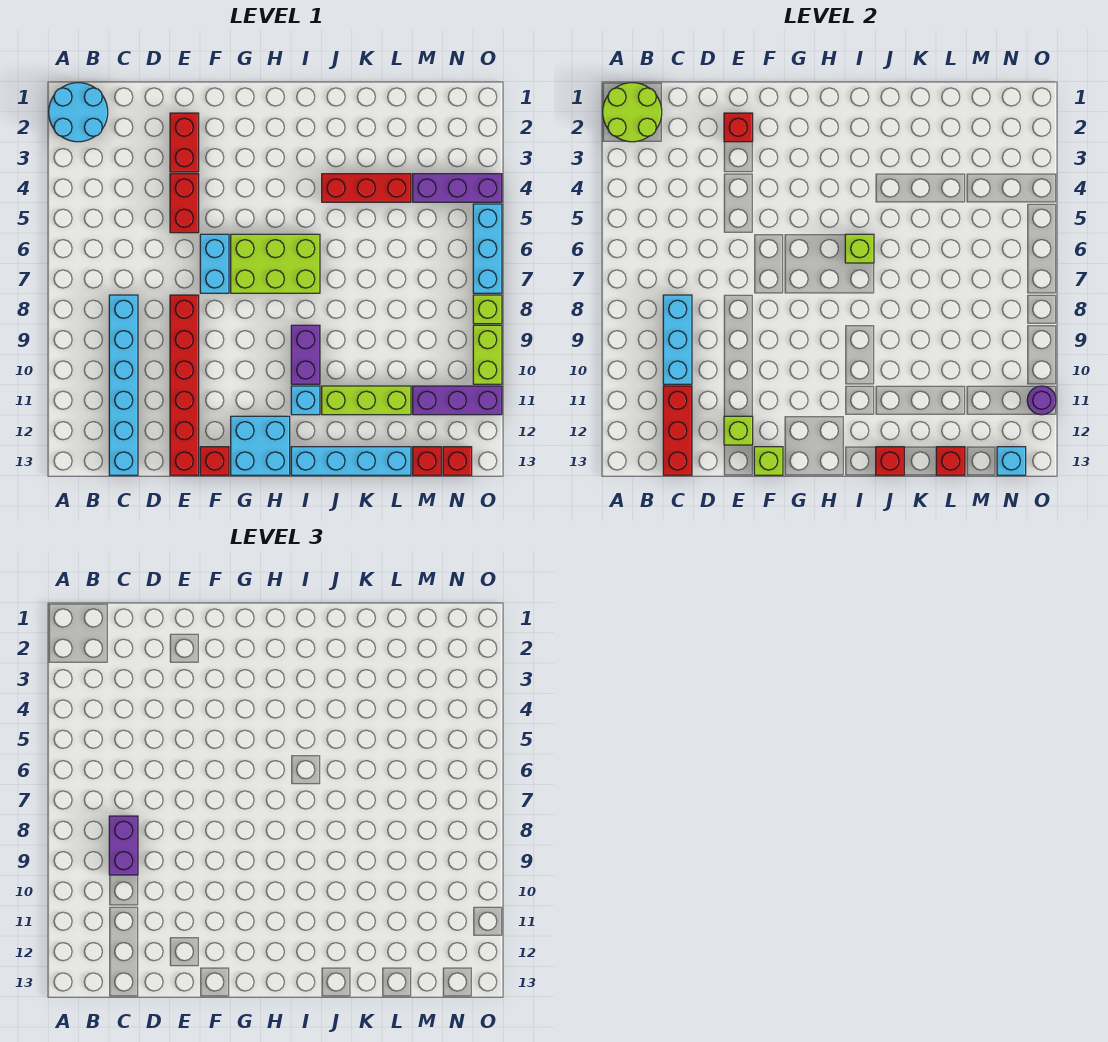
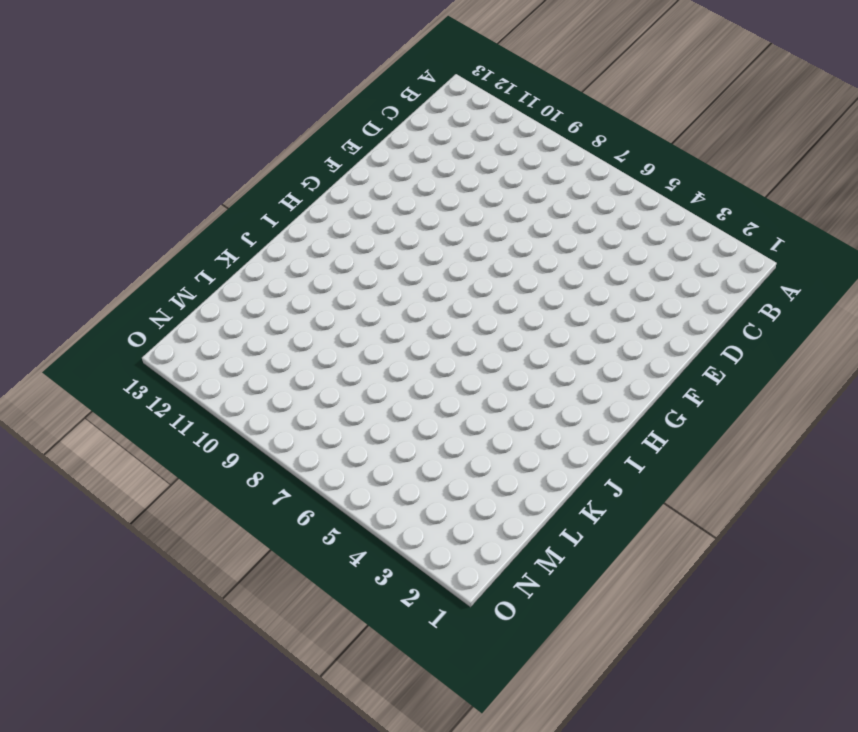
none -> cyan round brick A1:B2 level 1
none -> cyan brick C8:C13 level 1
none -> red brick E2:E3 level 1
none -> red brick E4:E5 level 1

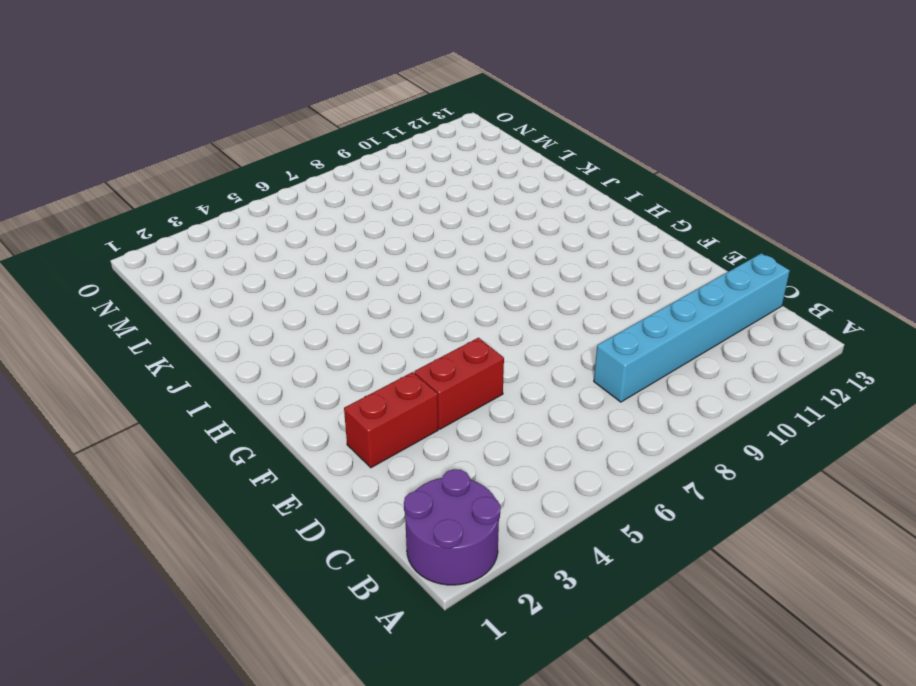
purple round brick A1:B2 level 1 -> cyan round brick A1:B2 level 1
none -> red brick E8:E13 level 1
none -> cyan brick F6:F7 level 1
none -> red brick F13 level 1
none -> lime brick G6:I7 level 1

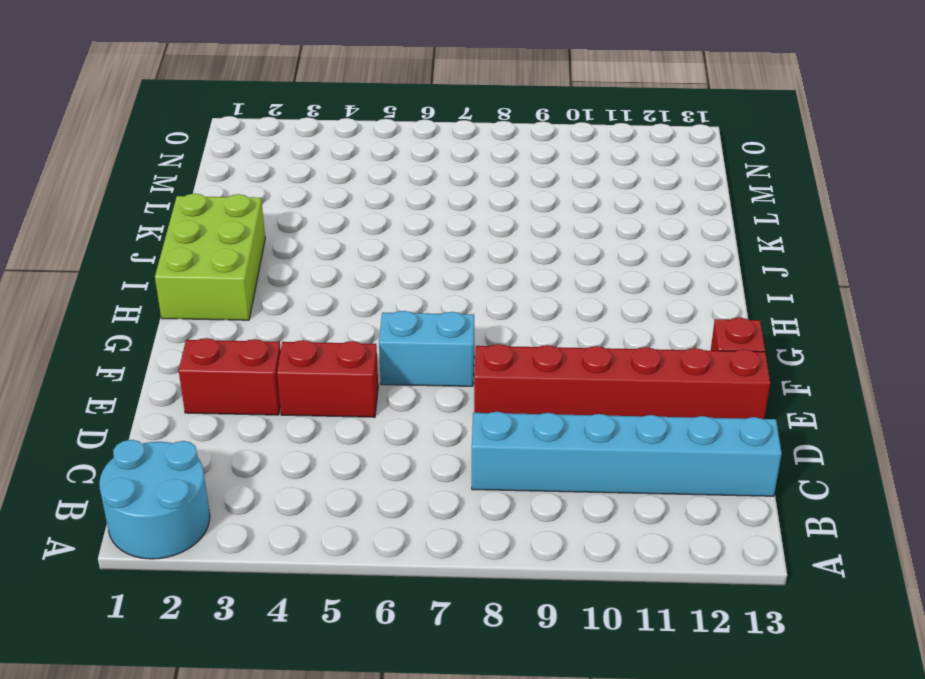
lime brick H1:J2 level 1 -> lime brick G6:I7 level 1
none -> cyan brick G12:H13 level 1
none -> purple brick I9:I10 level 1
none -> cyan brick I11 level 1
none -> cyan brick I13:L13 level 1

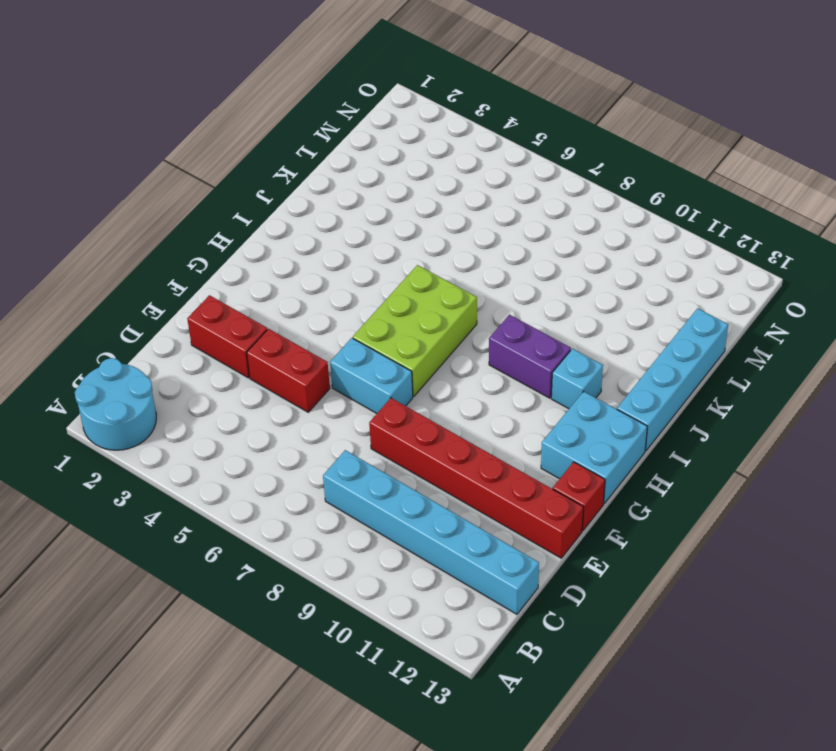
none -> red brick J4:L4 level 1
none -> lime brick J11:L11 level 1
none -> purple brick M4:O4 level 1
none -> purple brick M11:O11 level 1

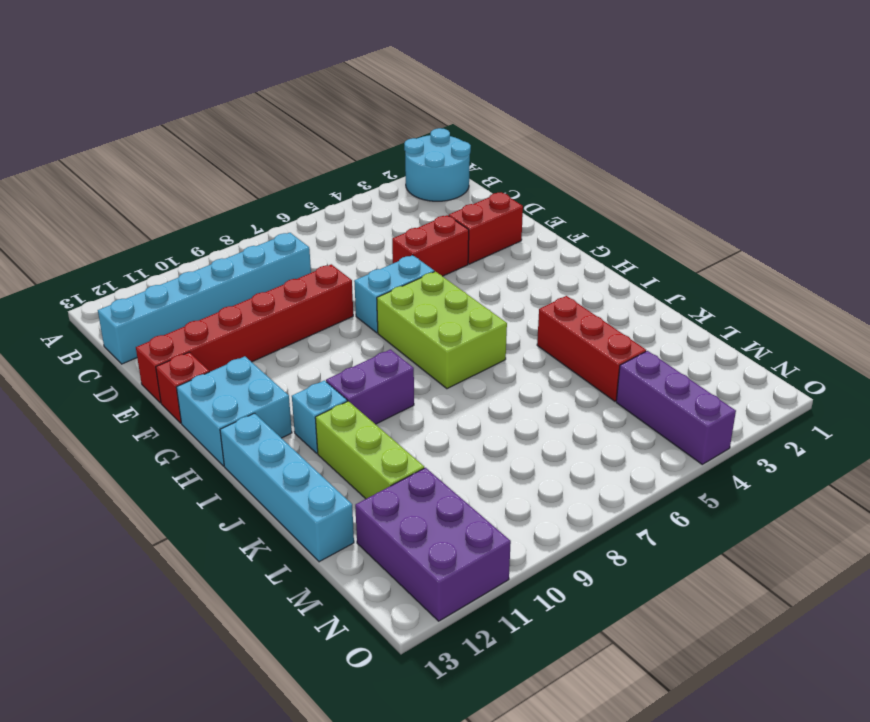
purple brick M11:O12 level 1 -> purple brick M11:O11 level 1
none -> red brick M13 level 1
none -> red brick N13 level 1
none -> cyan brick O5:O7 level 1
none -> lime brick O8 level 1

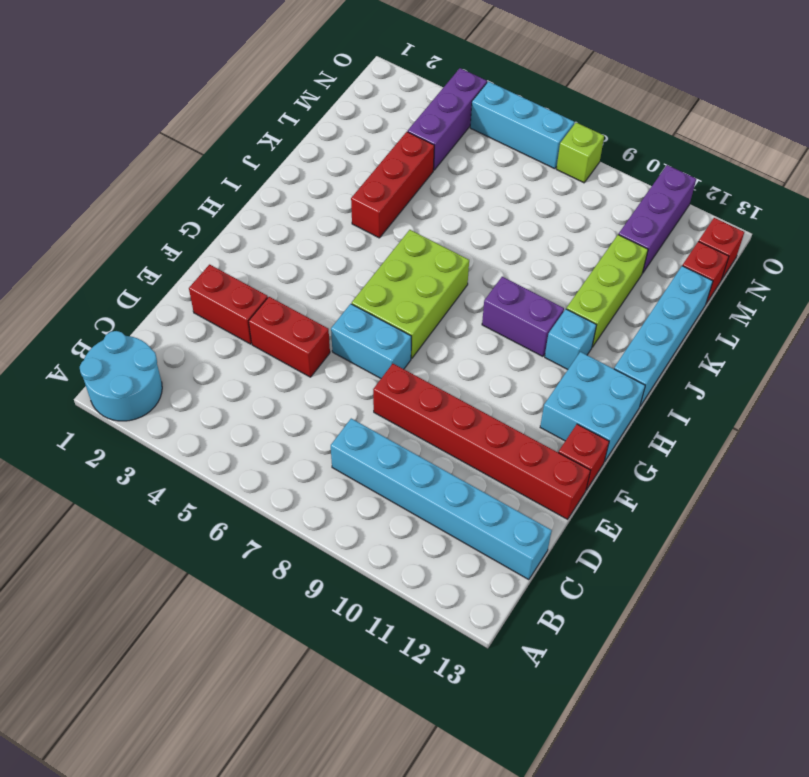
none -> lime brick O9:O10 level 1
none -> lime round brick A1:B2 level 2
none -> cyan brick C8:C10 level 2
none -> red brick C11:C13 level 2

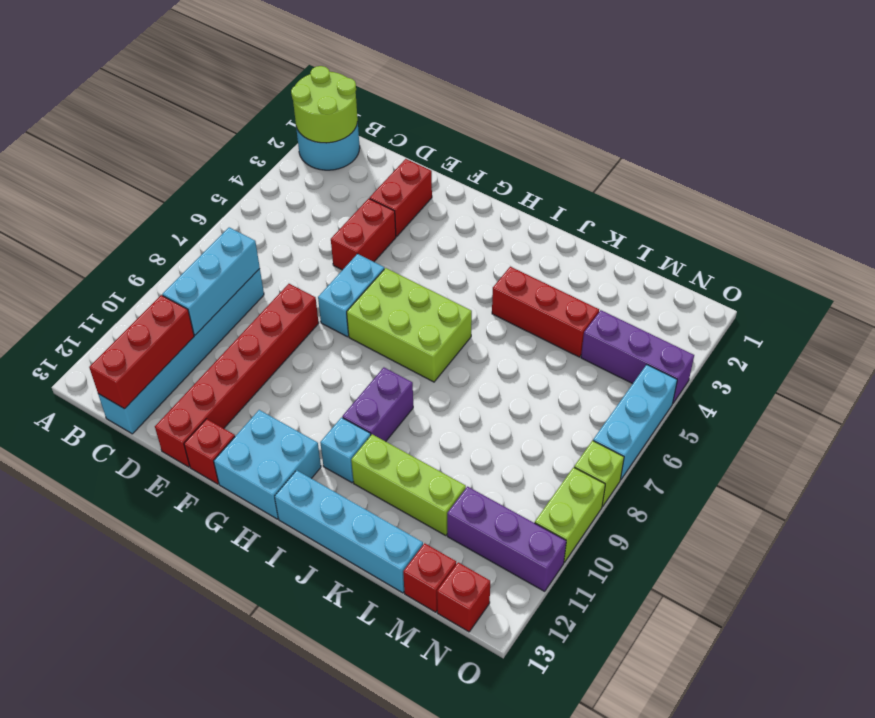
none -> red brick E2 level 2
none -> lime brick E12 level 2
none -> lime brick F13 level 2
none -> lime brick I6 level 2

